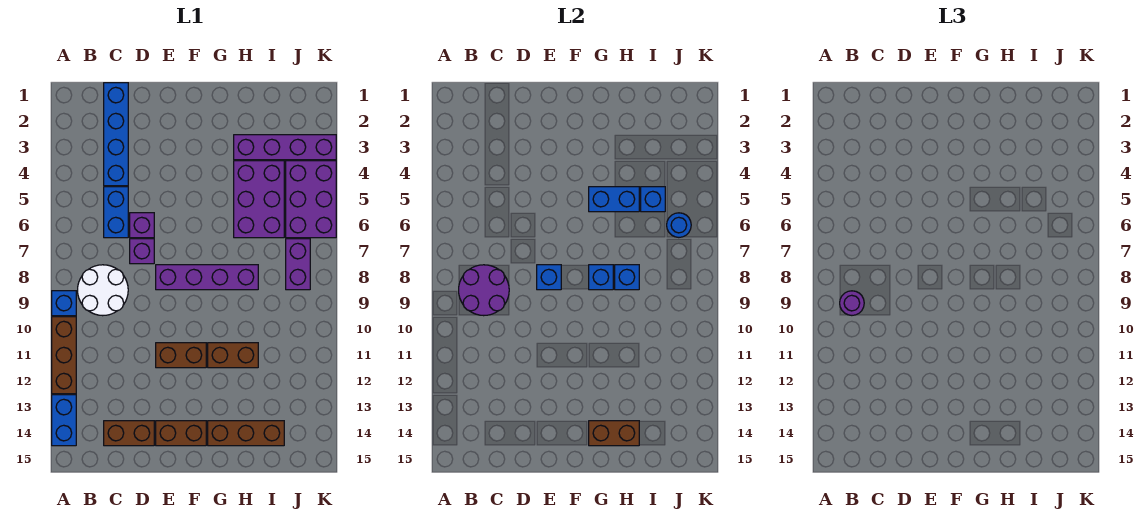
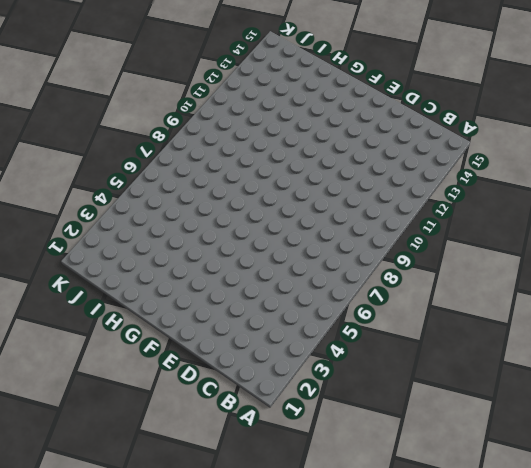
none -> blue brick A9 level 1
none -> brown brick A10:A12 level 1
none -> blue brick A13:A14 level 1

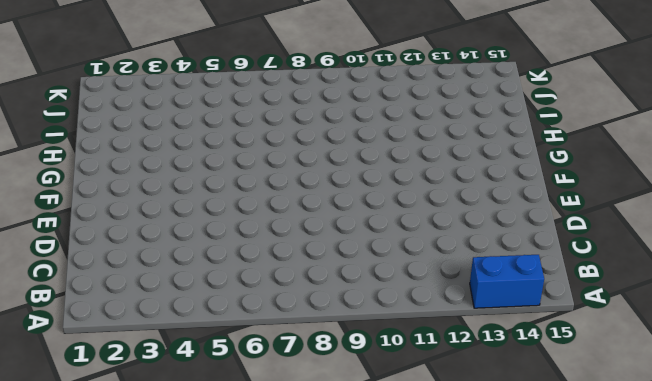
none -> blue brick A9 level 1
none -> brown brick A10:A12 level 1
none -> white round brick B8:C9 level 1

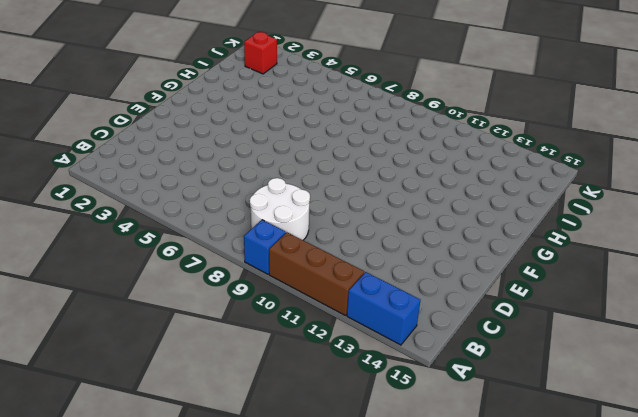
red brick J2 level 1 -> none
none -> blue brick C1:C4 level 1
none -> blue brick C5:C6 level 1
none -> brown brick C14:D14 level 1

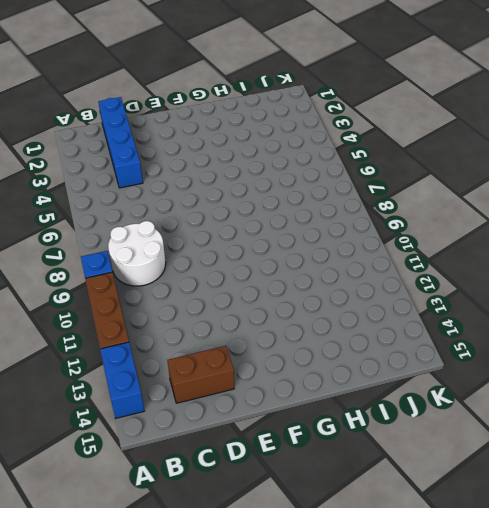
none -> blue brick C5:C6 level 1
none -> purple brick D6 level 1
none -> purple brick D7 level 1

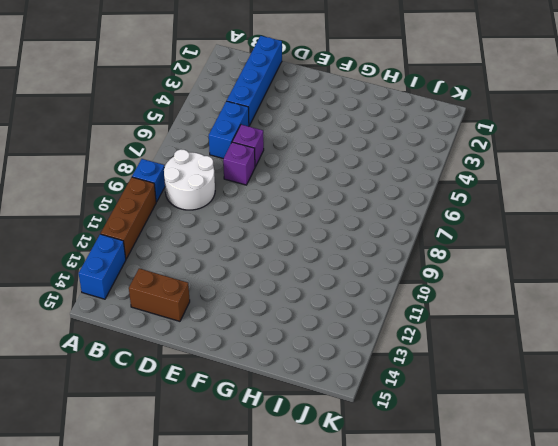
none -> purple brick E8:H8 level 1
none -> brown brick E11:F11 level 1
none -> brown brick E14:F14 level 1

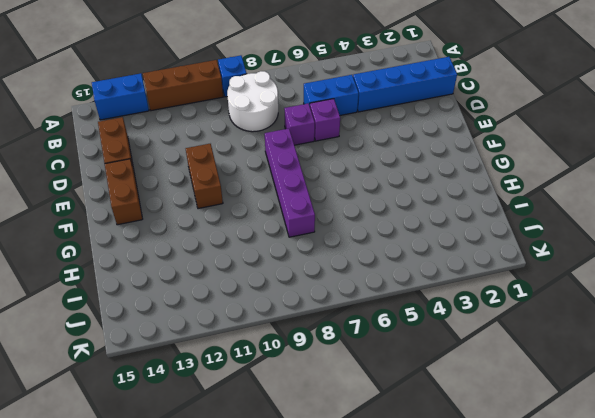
none -> brown brick G11:H11 level 1
none -> brown brick G14:I14 level 1
none -> purple brick H3:K3 level 1

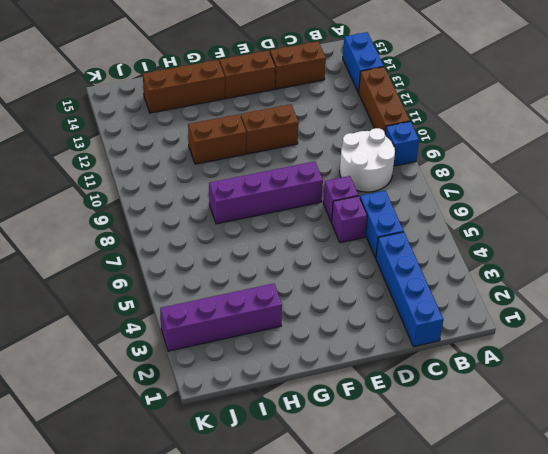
none -> purple brick H4:I6 level 1
none -> purple brick J4:K6 level 1
none -> purple brick J7:J8 level 1

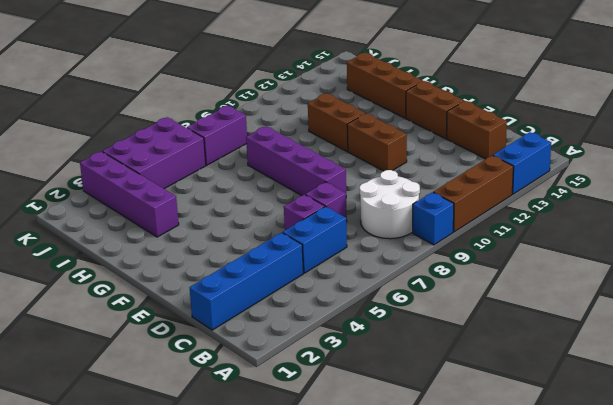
none -> purple brick H4:I6 level 1
none -> purple round brick B8:C9 level 2
none -> blue brick E8 level 2

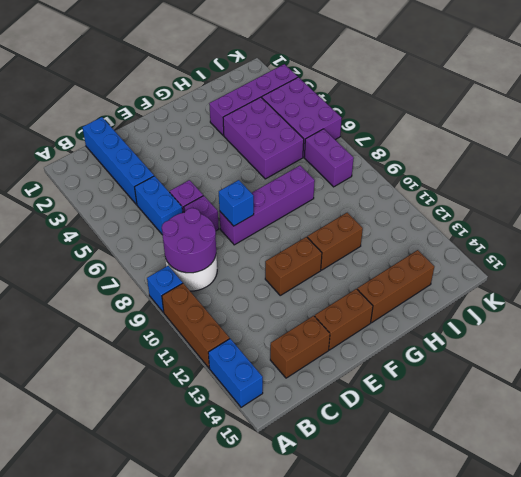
none -> blue brick G5:H5 level 2
none -> blue brick G8 level 2
none -> brown brick G14:H14 level 2

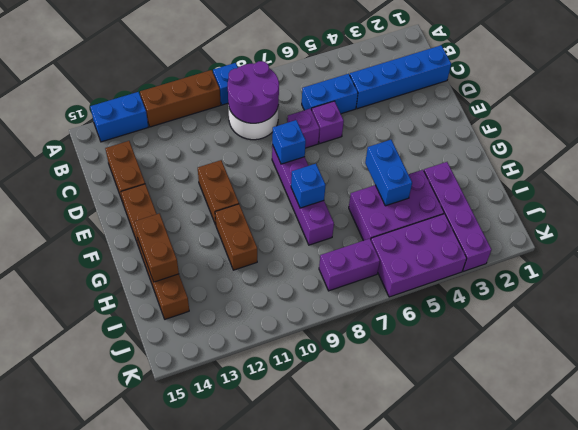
none -> blue brick H8 level 2
none -> blue brick I5 level 2
none -> blue round brick J6 level 2

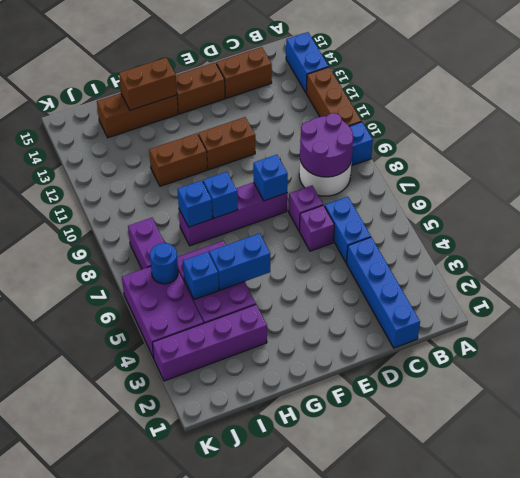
none -> purple round brick B9 level 3

